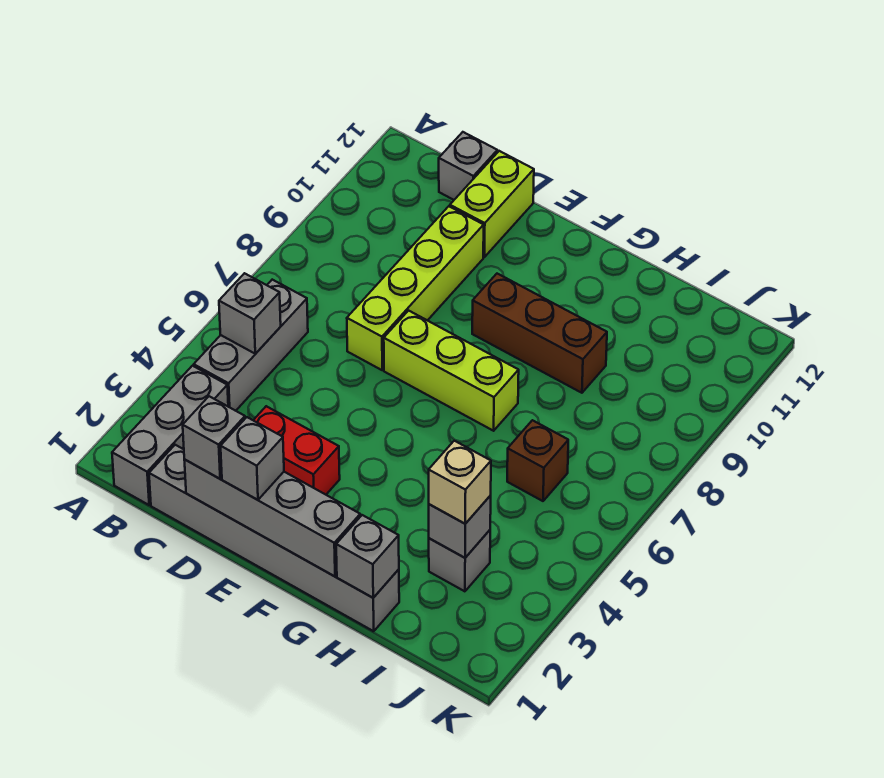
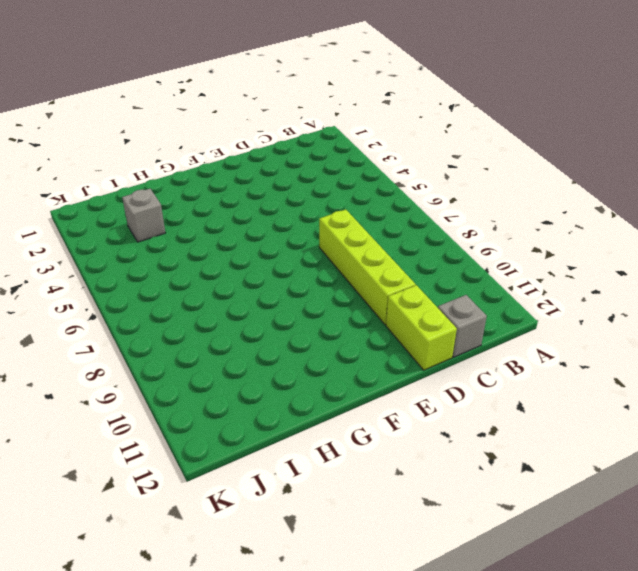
none -> grey brick B1:B3 level 1
none -> grey brick B4:B6 level 1
none -> grey brick C1:H1 level 1

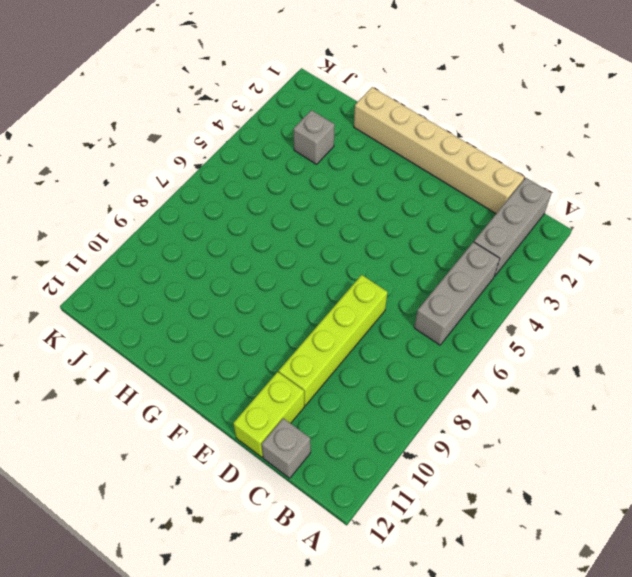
tan brick C1:H1 level 1 -> grey brick C1:H1 level 1
none -> red brick D3:E3 level 1
none -> lime brick E7:G7 level 1
none -> brown brick F9:H9 level 1

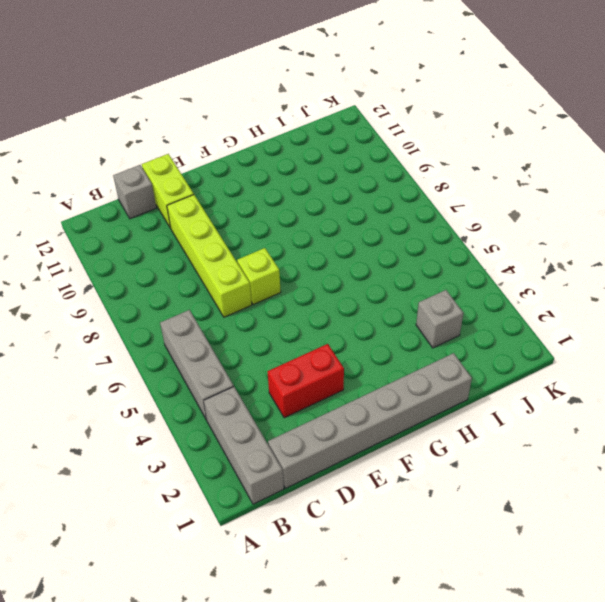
lime brick E7 level 1 -> lime brick E7:G7 level 1
none -> brown brick F9:H9 level 1
none -> brown brick I6 level 1
none -> grey brick B5 level 2

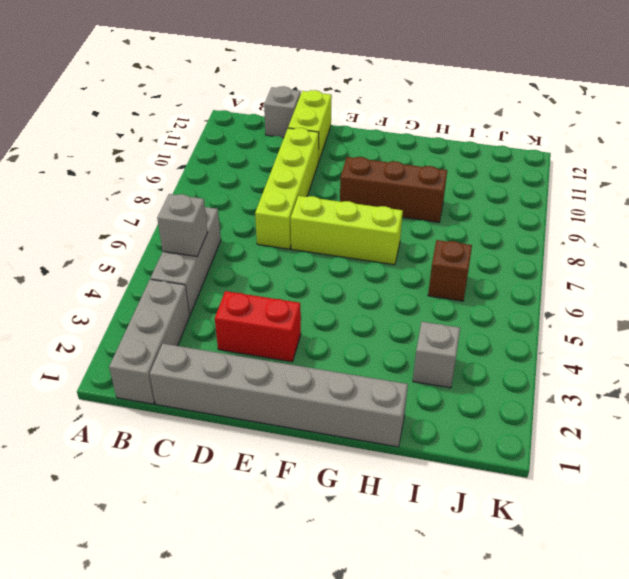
none -> grey brick D1:G1 level 2
none -> grey brick H1 level 2
none -> grey brick I3 level 2

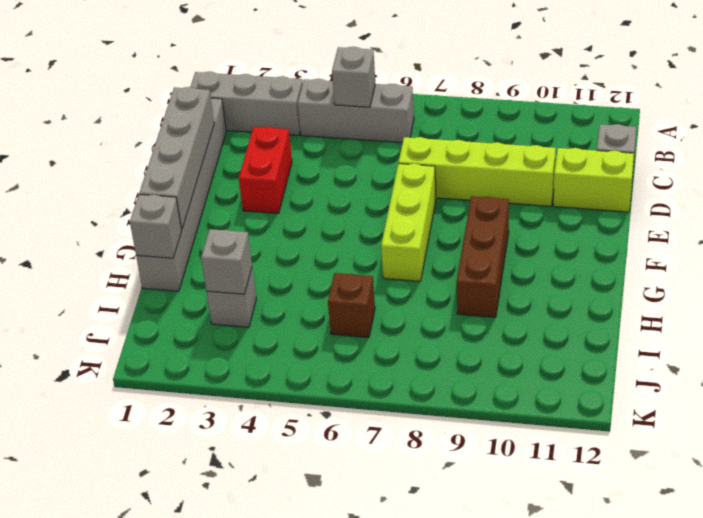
none -> grey brick D1 level 3
none -> grey brick E1 level 3
none -> tan brick I3 level 3

